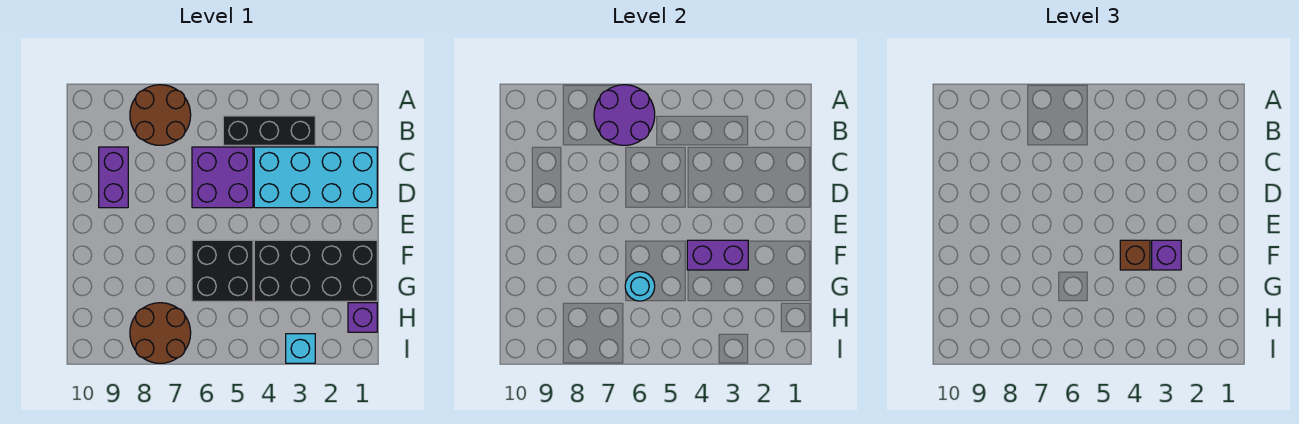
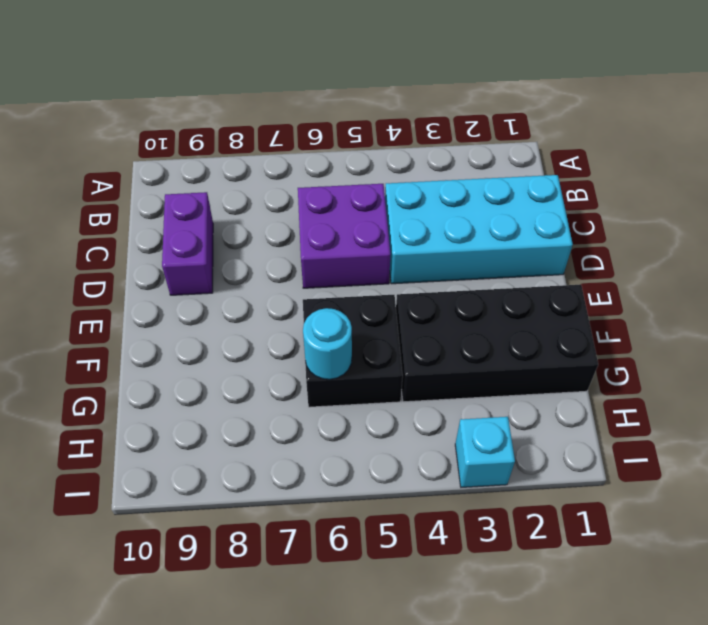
none -> brown round brick A7:B8 level 1
none -> black brick B3:B5 level 1
none -> purple brick H1 level 1

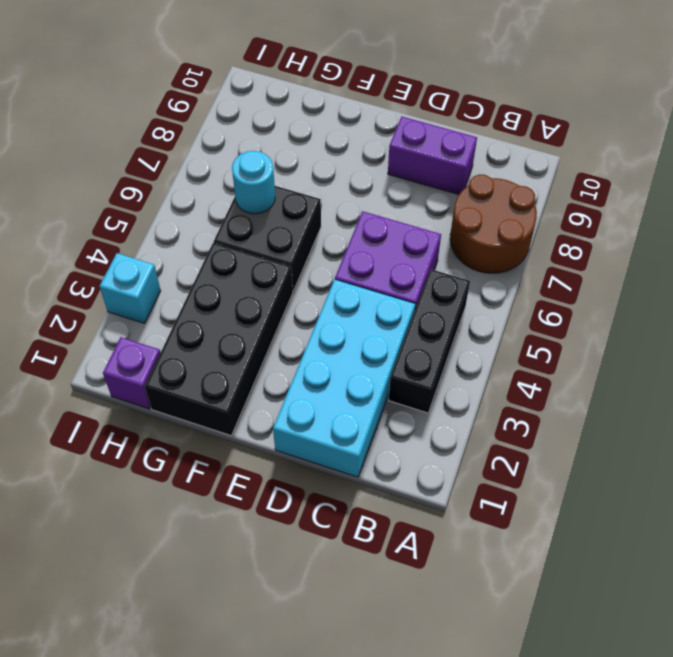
none -> brown round brick H7:I8 level 1
none -> purple round brick A6:B7 level 2
none -> purple brick F3:F4 level 2

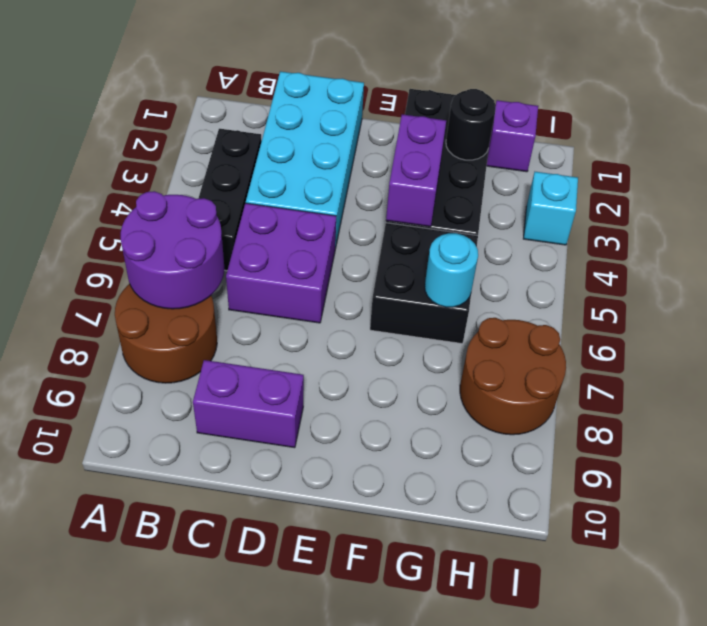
black round brick G2 level 2 -> none
none -> purple brick F3 level 3
none -> brown brick F4 level 3

